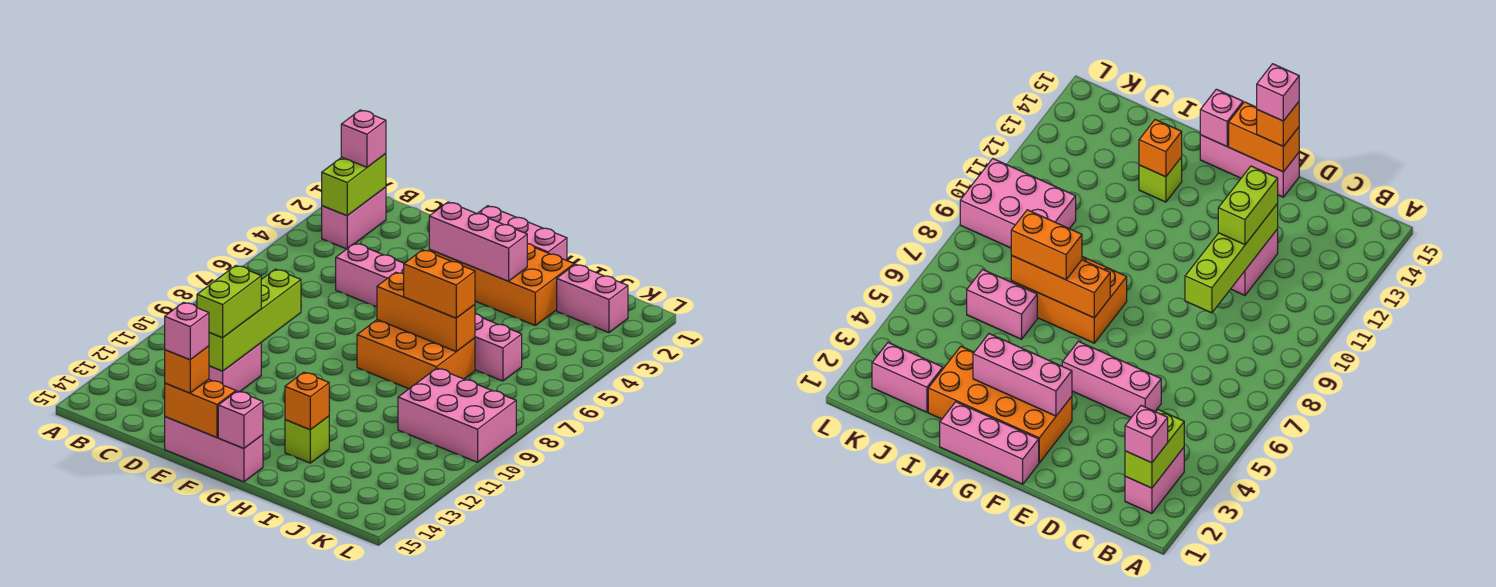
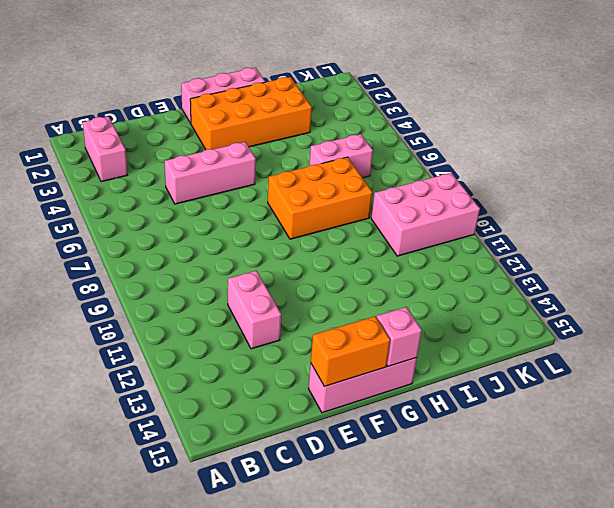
none -> lime brick H13 level 1
none -> pink brick J2:K2 level 1
none -> lime brick B2:B3 level 2

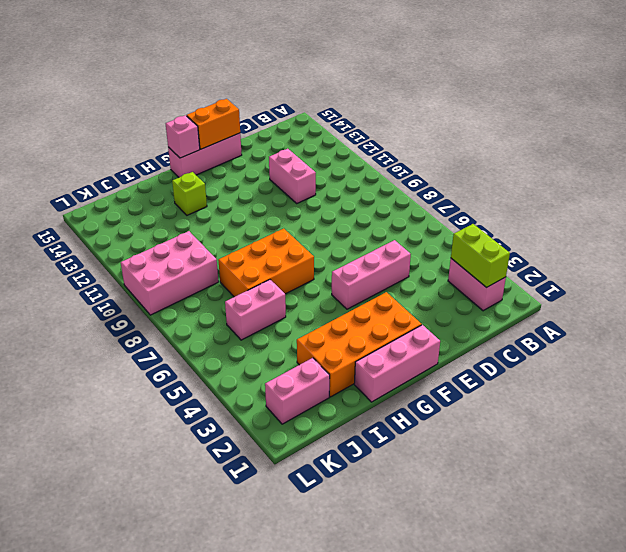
none -> lime brick D9:D12 level 2
none -> pink brick F3:H3 level 2
none -> orange brick G7:I7 level 2

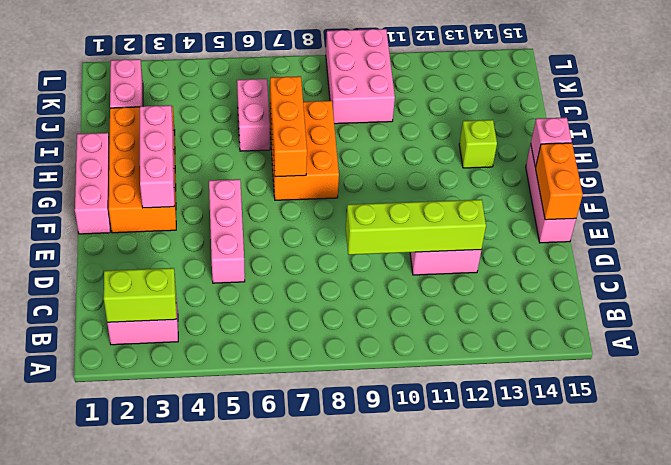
none -> orange brick H13 level 2
none -> pink brick B2 level 3
none -> lime brick D11:D12 level 3

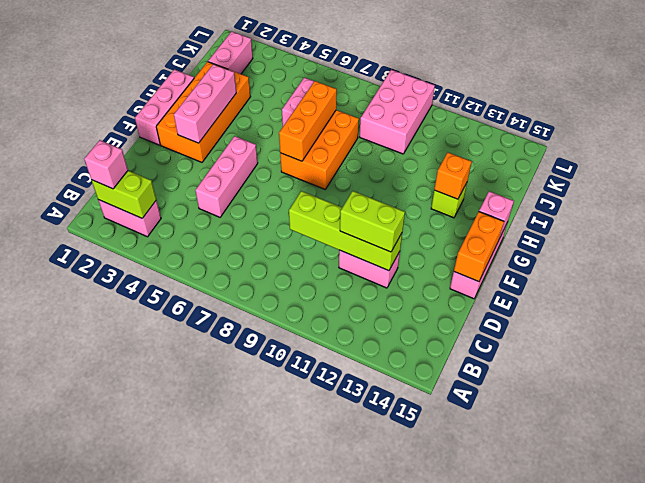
none -> orange brick E15 level 3
none -> orange brick H7:I7 level 3
none -> pink brick E15 level 4

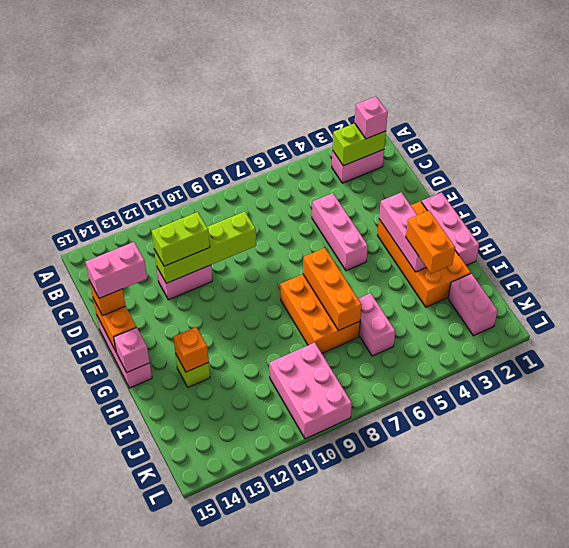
pink brick E14:E15 level 4 -> pink brick E15 level 4
orange brick H3:I3 level 3 -> orange brick H7:I7 level 3

